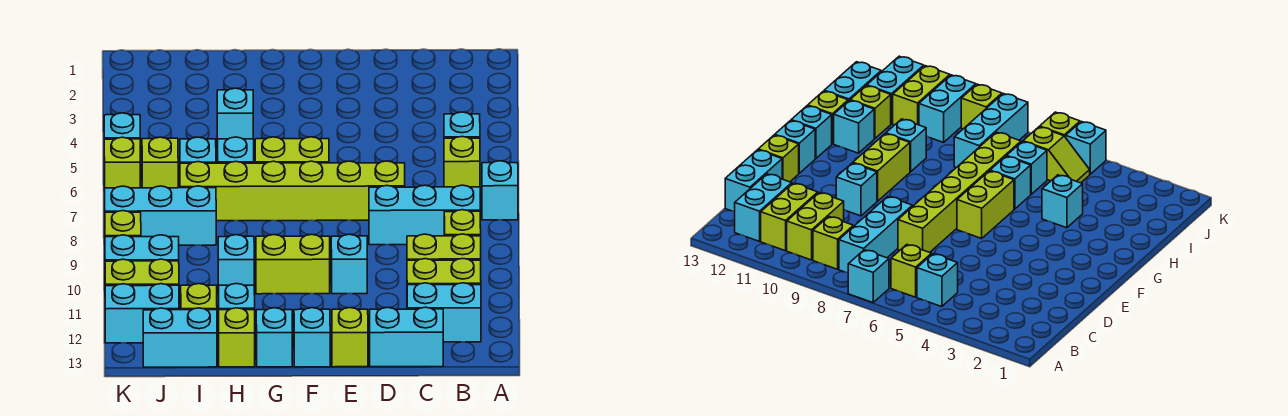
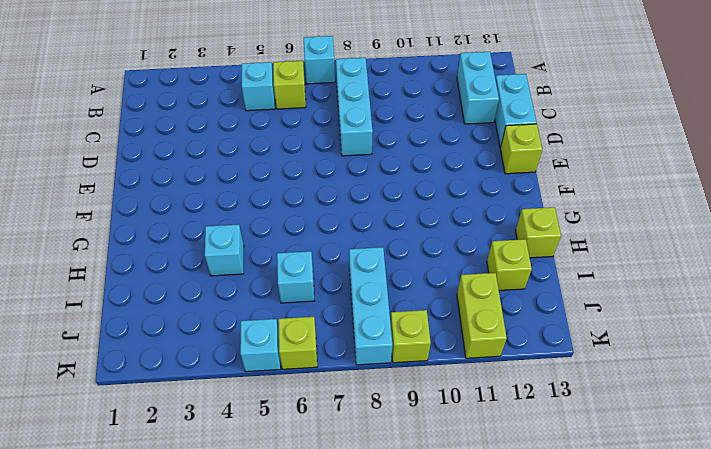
none -> lime brick B9 level 1
none -> lime brick B10:C10 level 1
none -> lime brick B11:C11 level 1
none -> lime brick D7:I7 level 1

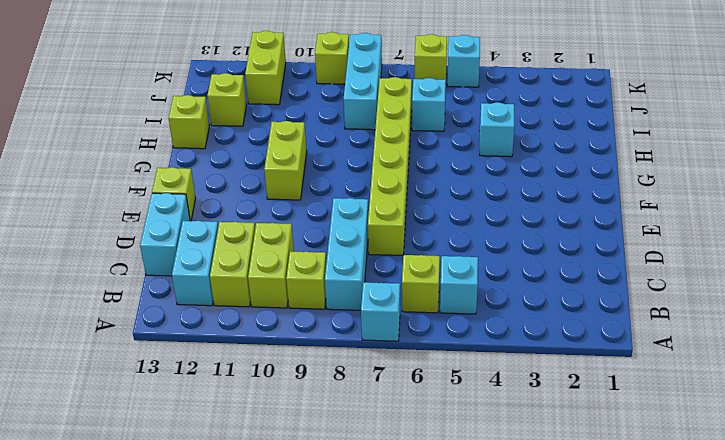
none -> cyan brick E10 level 1
none -> lime brick F6:G6 level 1
none -> cyan brick F13 level 1
none -> cyan brick G13 level 1

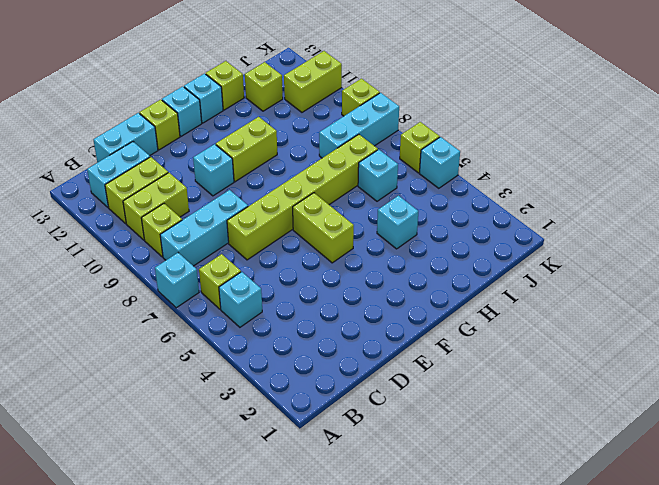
lime brick F5:F6 level 1 -> lime brick F6:G6 level 1
none -> cyan brick H6 level 1
none -> cyan brick H10 level 1
none -> cyan brick H12 level 1
none -> cyan brick I13:J13 level 1

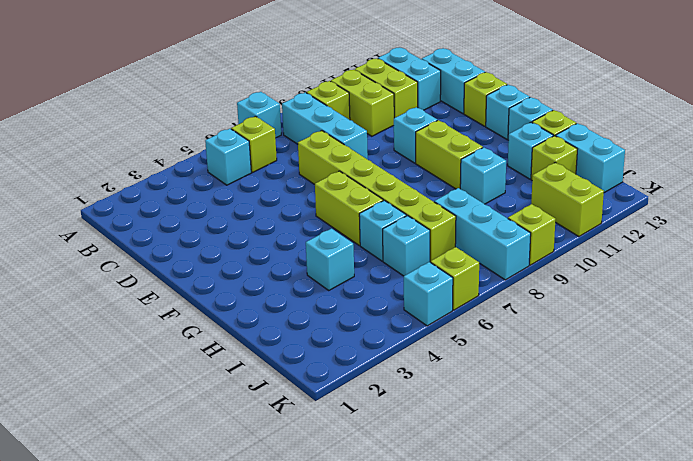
none -> lime slope J5:J6 level 1 top 6
none -> cyan brick J10:K10 level 1
none -> cyan brick J12:K12 level 1

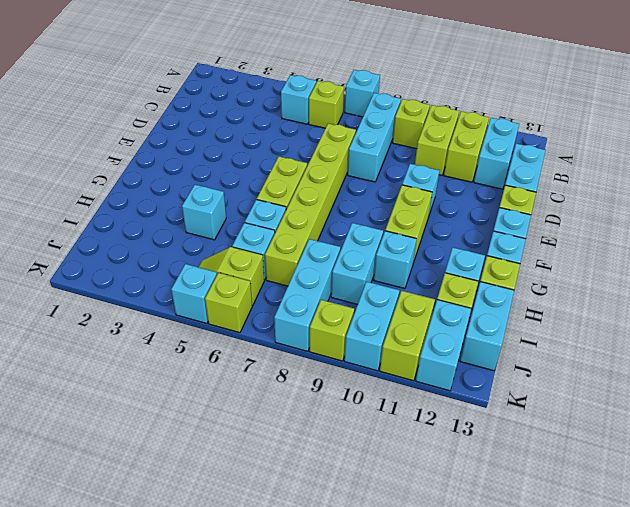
cyan brick H9:I9 level 1 -> none

